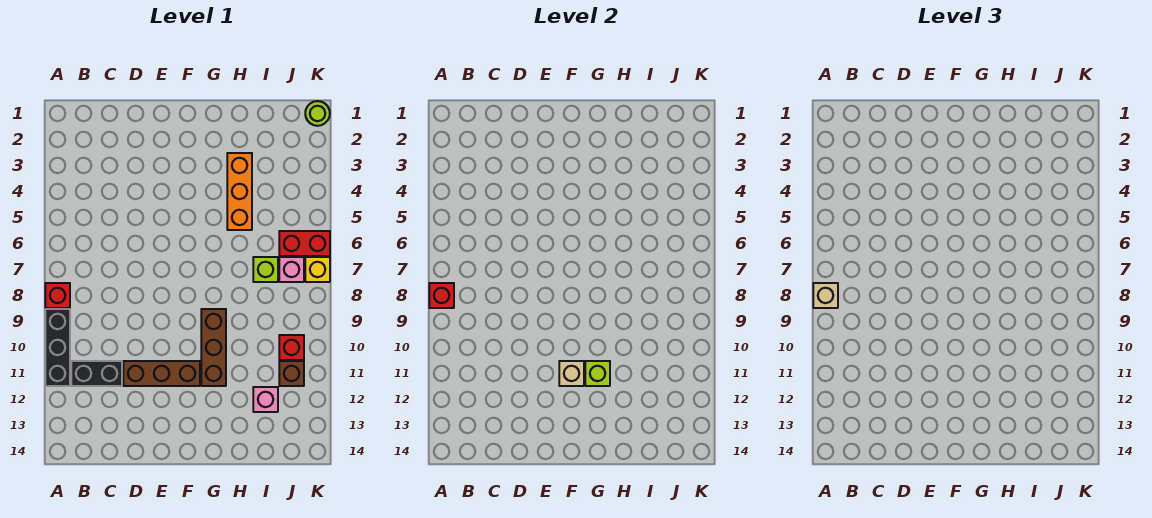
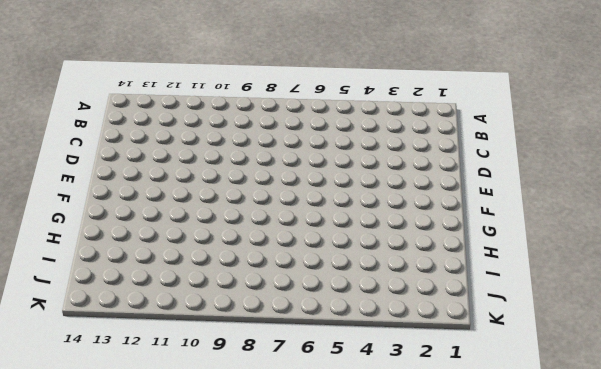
none -> red brick A8 level 1
none -> black brick A9:A11 level 1
none -> black brick B11:C11 level 1

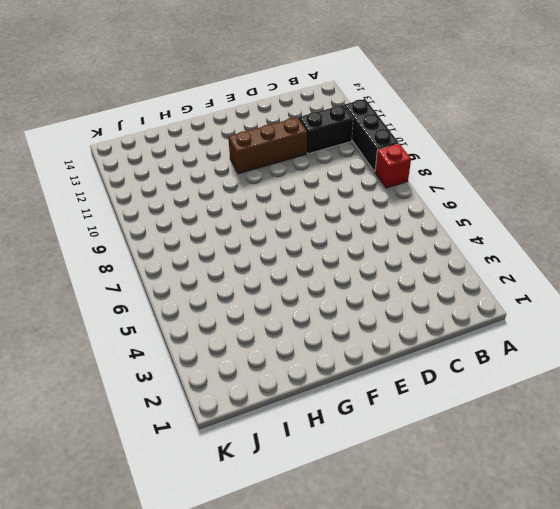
none -> brown brick G9:G11 level 1
none -> orange brick H3:H5 level 1
none -> lime brick I7 level 1

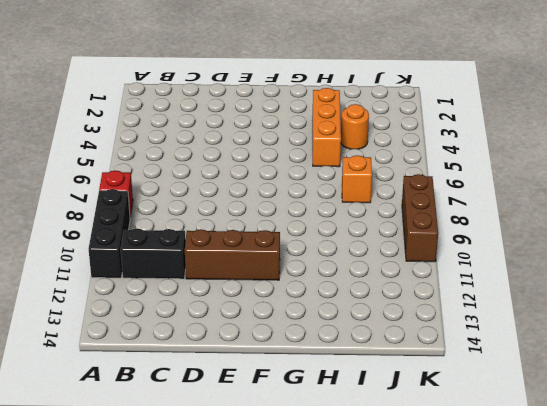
orange round brick I4 level 1 -> none
orange brick I7 level 1 -> lime brick I7 level 1
brown brick K8:K10 level 1 -> brown brick G9:G11 level 1
none -> pink brick I12 level 1
none -> red brick J6:K6 level 1
none -> pink brick J7 level 1

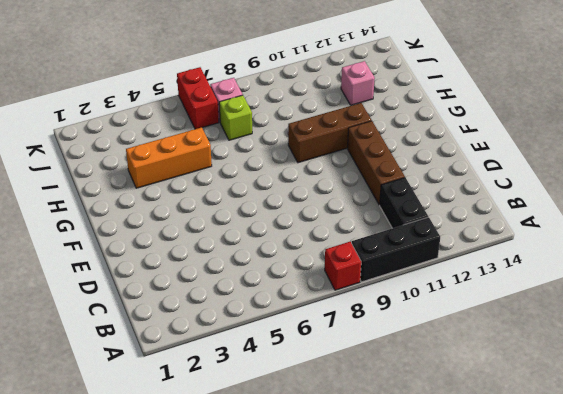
none -> red brick J10 level 1
none -> brown brick J11 level 1
none -> lime round brick K1 level 1

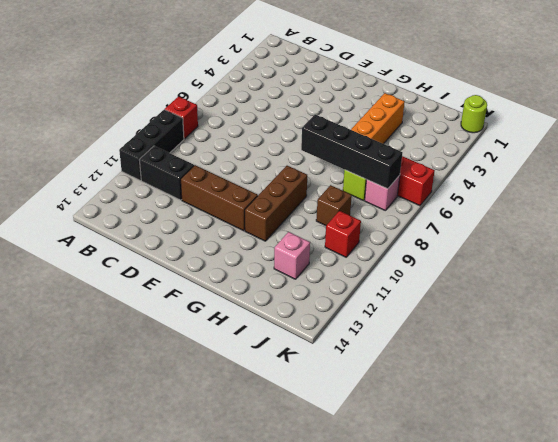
black brick G7:J7 level 2 -> none
brown brick I9 level 1 -> brown brick J11 level 1
none -> yellow brick K7 level 1
none -> red brick A8 level 2
none -> tan brick F11 level 2

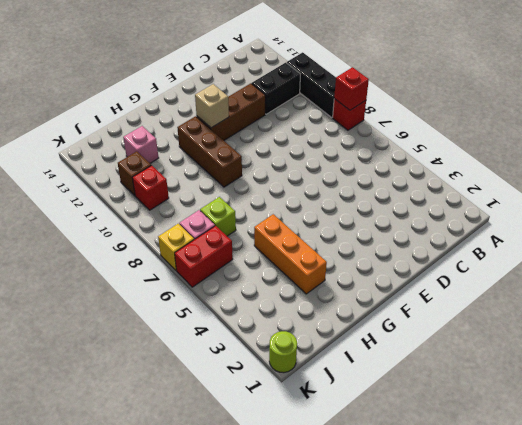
none -> lime brick G11 level 2
none -> tan brick A8 level 3

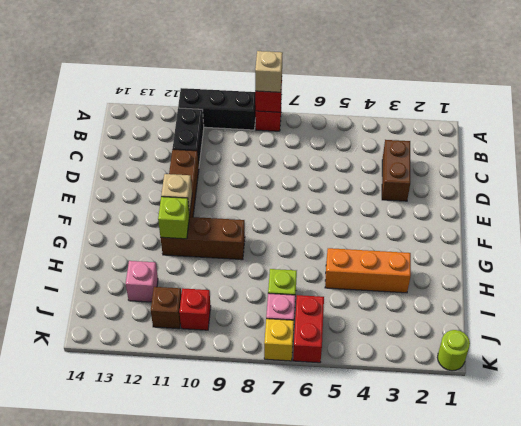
brown brick C3:D3 level 1 -> none

